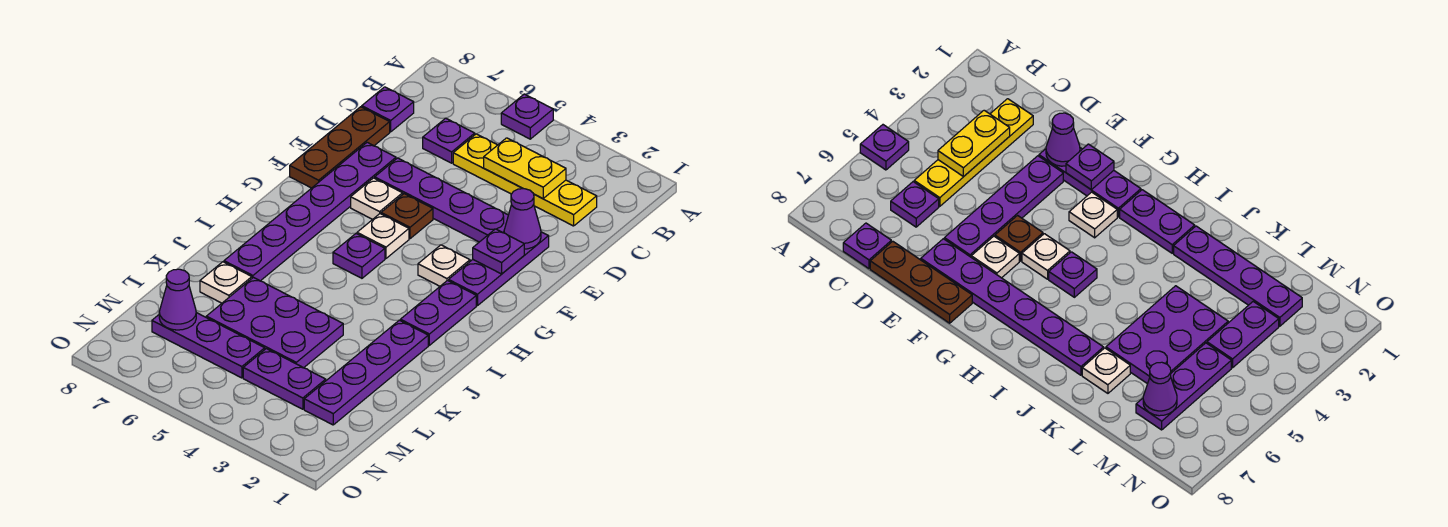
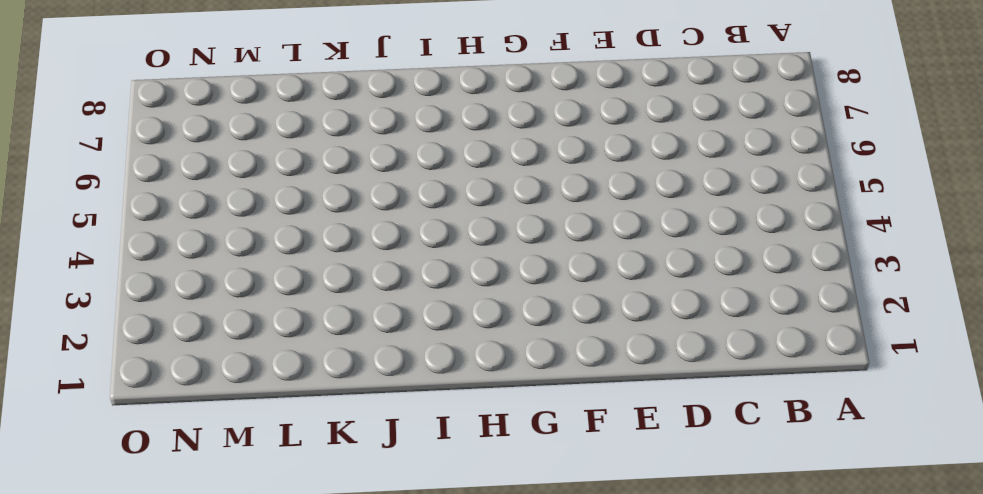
none -> purple plate A5 level 1
none -> yellow plate C2:C5 level 1
none -> purple plate C6 level 1

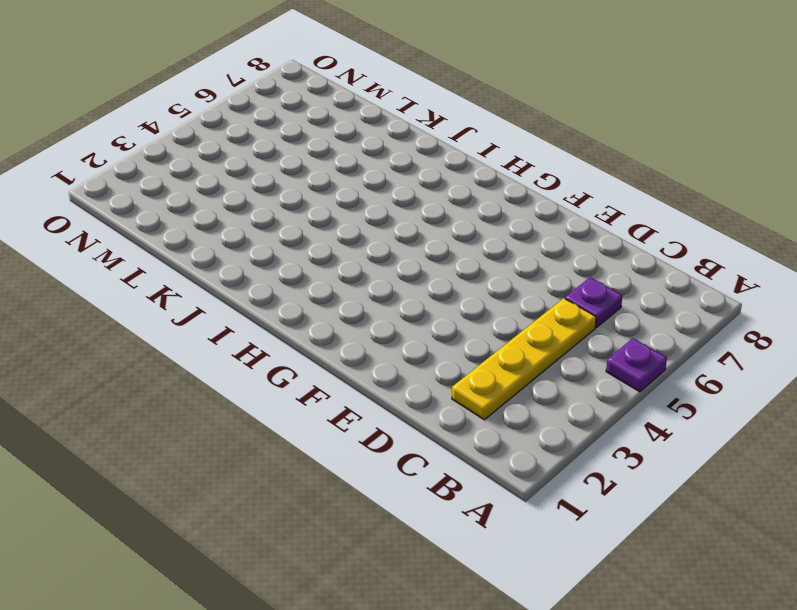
none -> purple plate C8 level 1
none -> brown plate D8:F8 level 1
none -> purple plate E2:G2 level 1

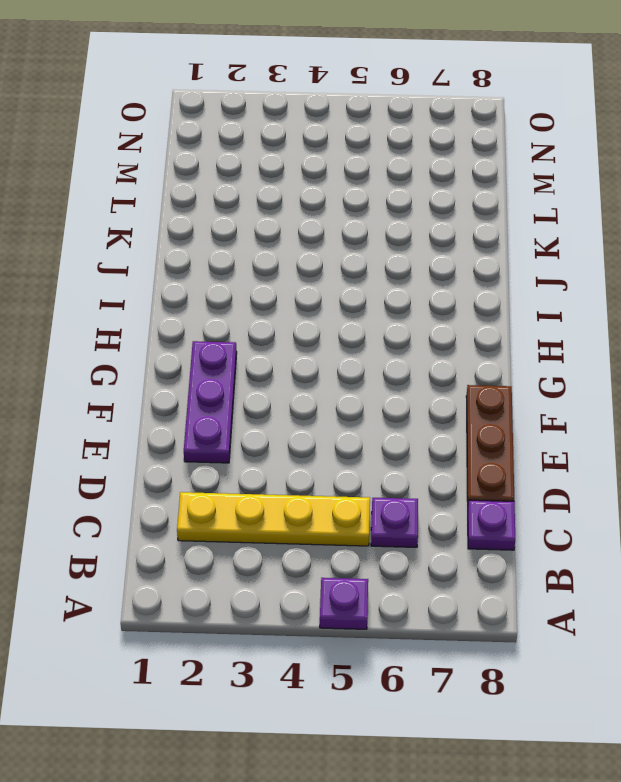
none -> purple plate E3:E6 level 1
none -> purple plate E7:J7 level 1
none -> brown plate F5 level 1

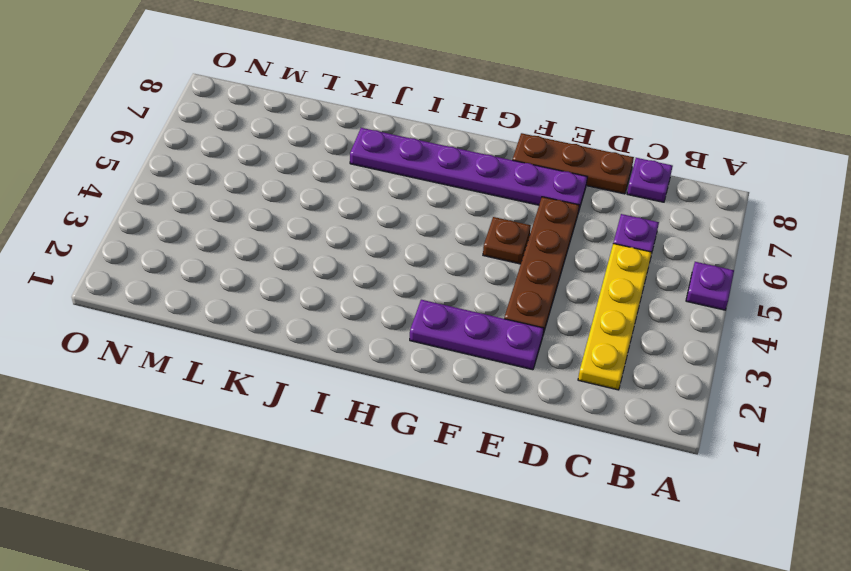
brown plate E3:E6 level 1 -> purple plate E3:E6 level 1
none -> white plate F6 level 1
none -> white plate G3 level 1
none -> white plate G5 level 1

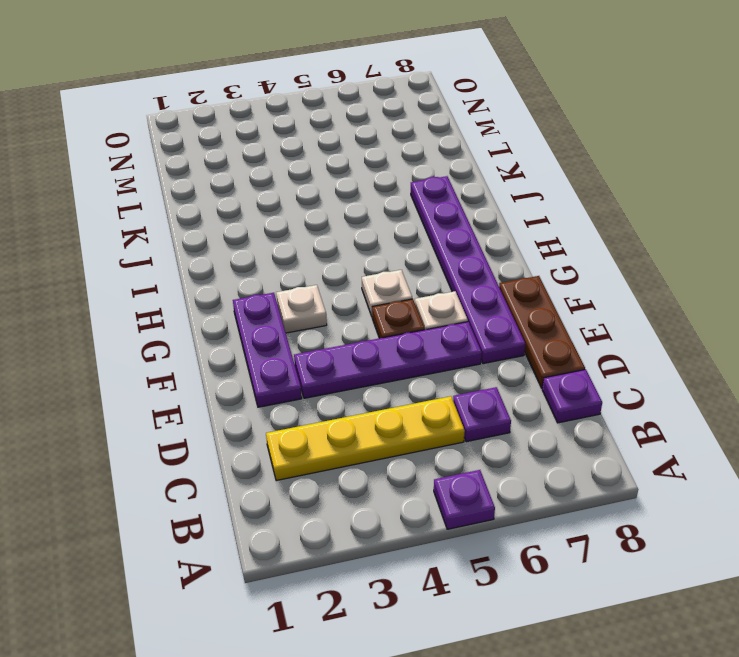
none -> purple plate H2:I2 level 1
none -> purple plate H5 level 1
none -> purple plate J2:M2 level 1

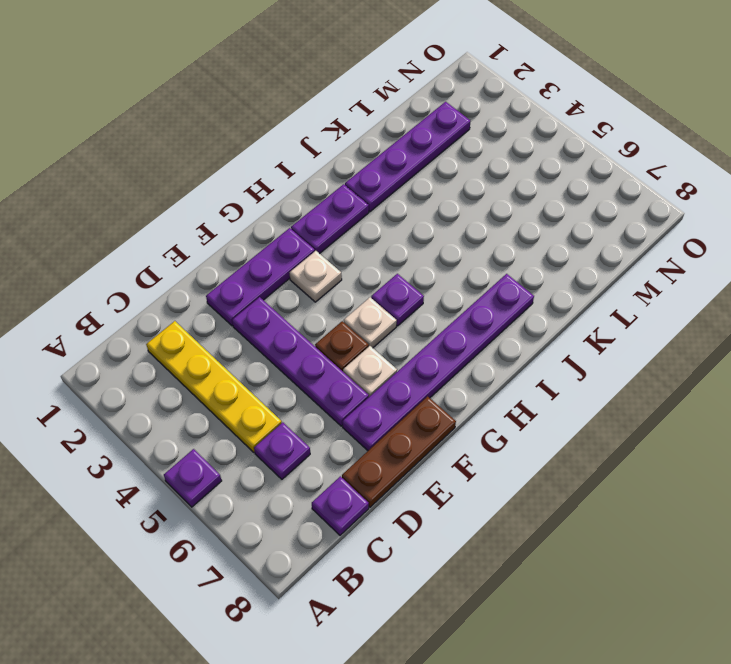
none -> purple plate K4:L6 level 1
none -> white plate K7 level 1
none -> purple plate M3:M4 level 1

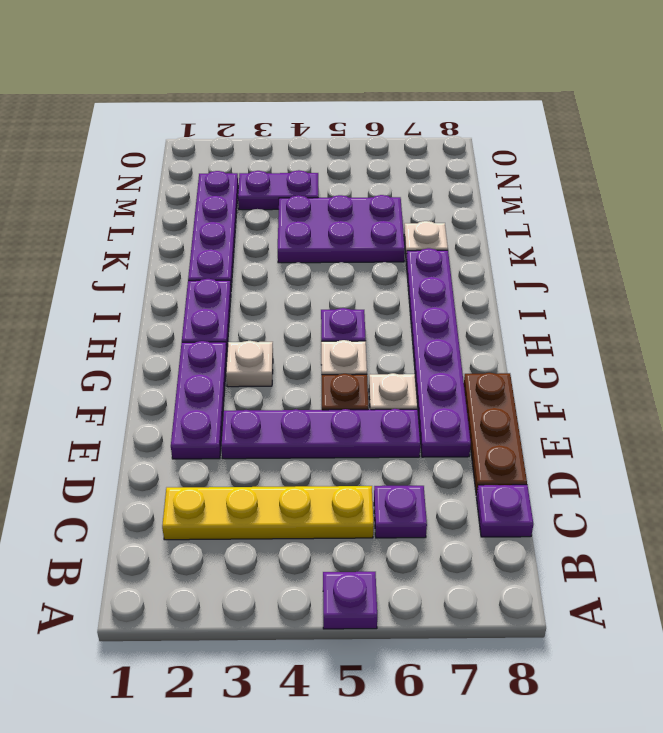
none -> purple plate M5:M7 level 1
none -> yellow plate C3:C4 level 2
none -> purple cone E2 level 2

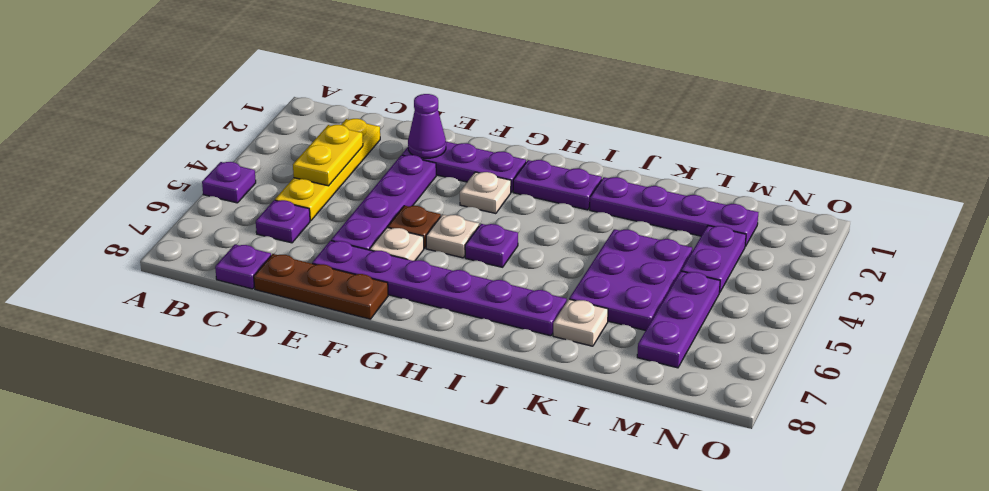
none -> purple plate F2 level 2
none -> purple cone M7 level 2

